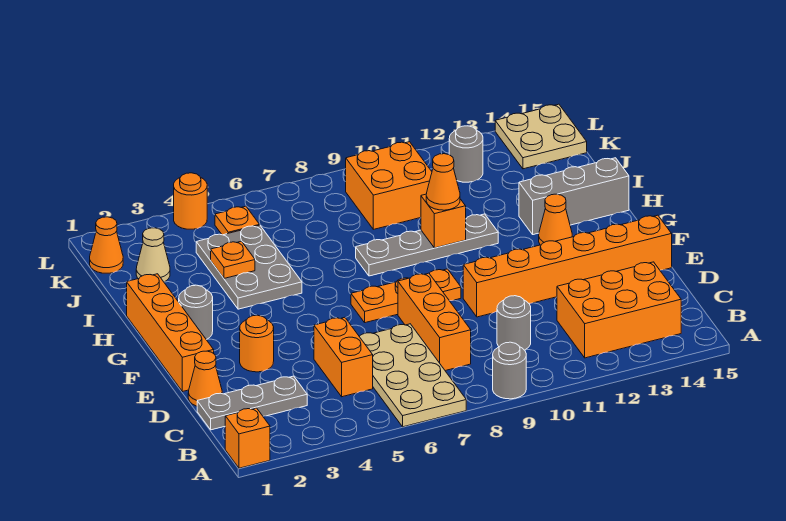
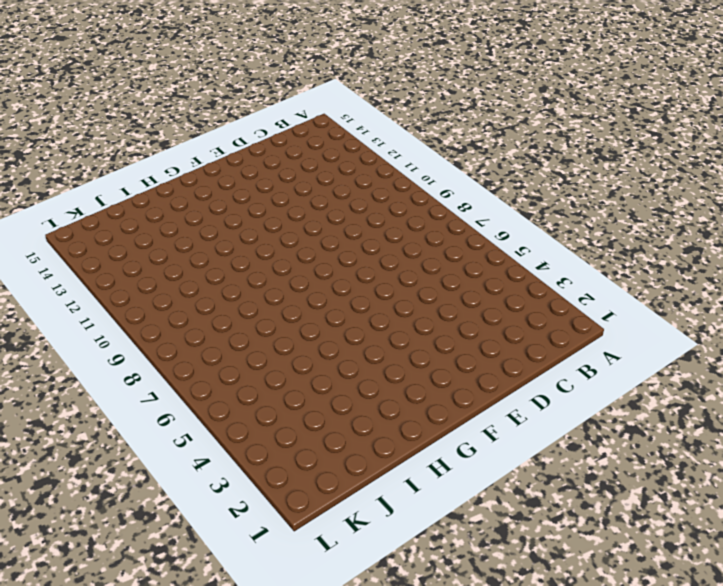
none -> orange brick A1 level 1
none -> tan plate A6:D7 level 1
none -> grey round brick A9 level 1

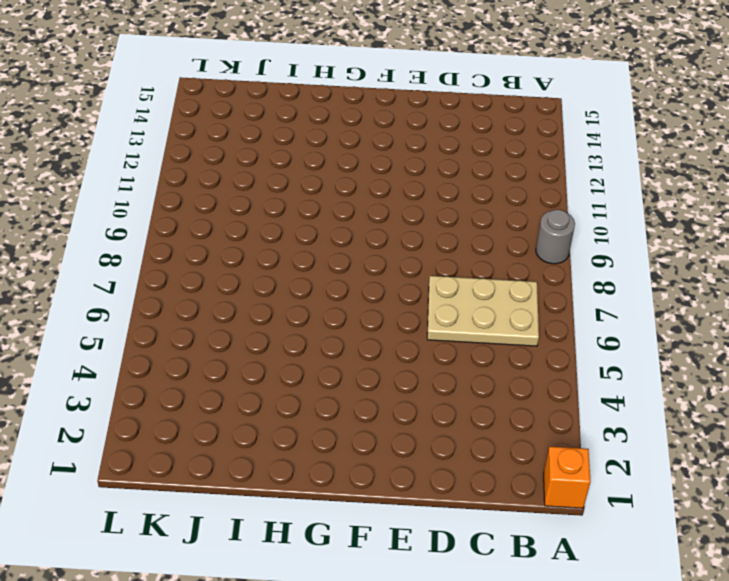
tan plate B6:D7 level 1 -> tan plate A6:D7 level 1
none -> orange brick B12:C14 level 1
none -> grey plate C1:C3 level 1
none -> orange brick C5:D5 level 1

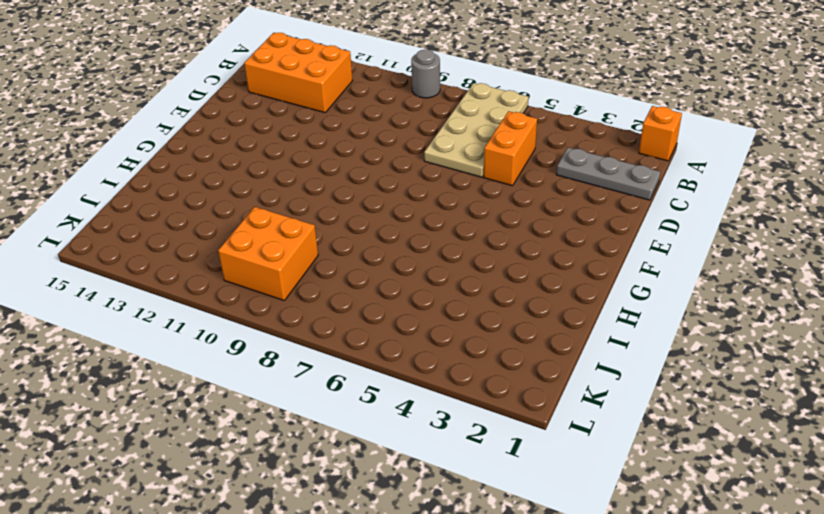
none -> orange brick C8:E8 level 1
none -> grey round brick C10 level 1
none -> orange cone D1 level 1

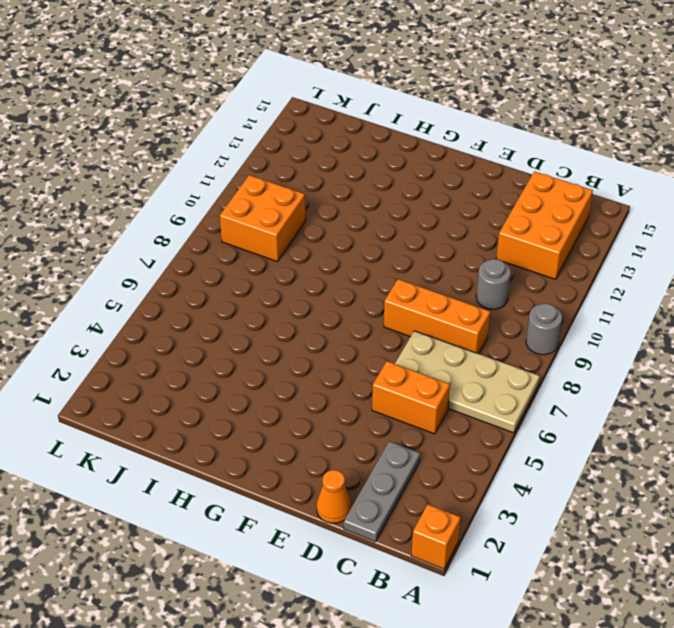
none -> orange brick E1:H1 level 1
none -> orange round brick E3 level 1
none -> orange brick E10:E15 level 1

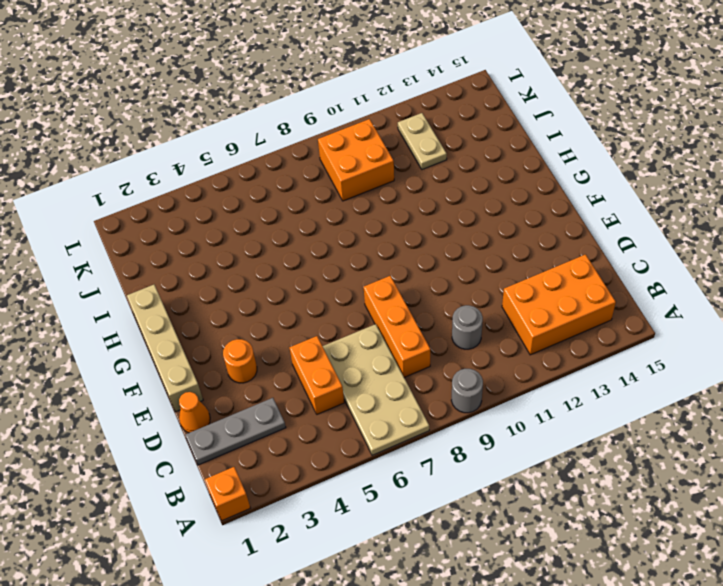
tan brick E1:H1 level 1 -> orange brick E1:H1 level 1
tan plate J12:K12 level 1 -> grey round brick K12 level 1
none -> orange brick E10:E15 level 1
none -> orange plate F7:F9 level 1
none -> grey round brick G2 level 1

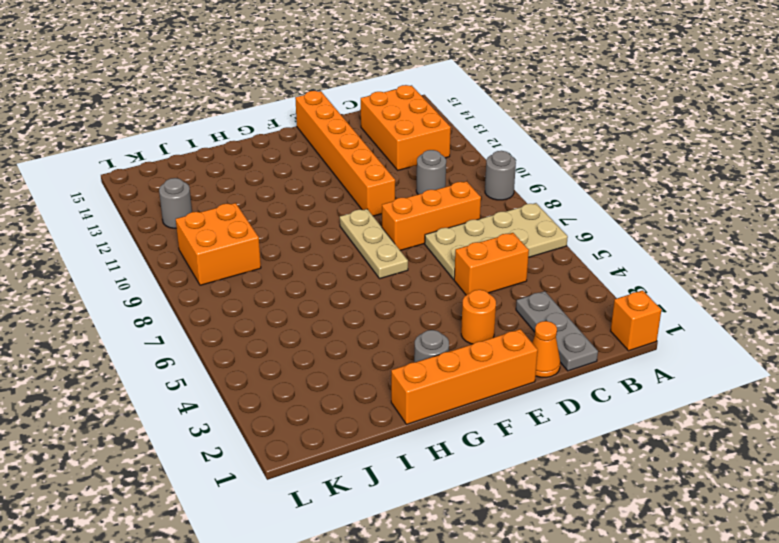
tan plate F7:F9 level 1 -> orange plate F7:F9 level 1
none -> orange cone G13 level 1
none -> grey plate H4:J5 level 1
none -> grey plate H8:H11 level 1

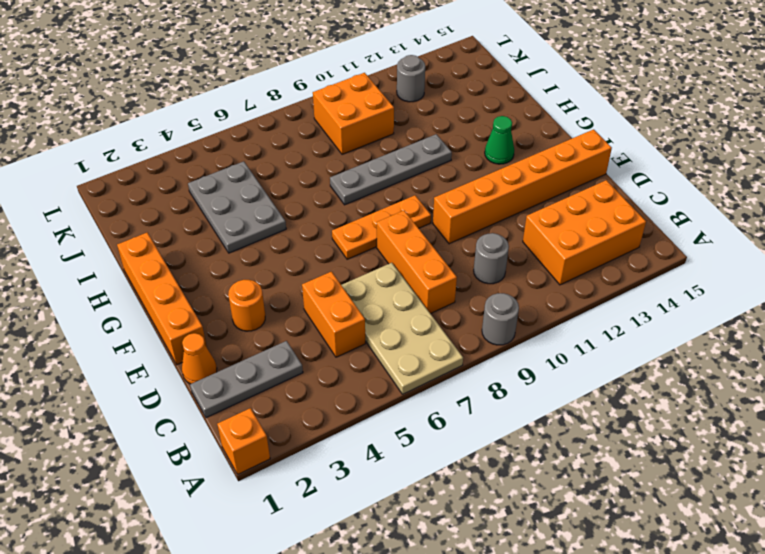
green cone G13 level 1 -> orange cone G13 level 1
none -> grey round brick G2 level 1
none -> grey brick H13:H15 level 1
none -> tan cone J2 level 1

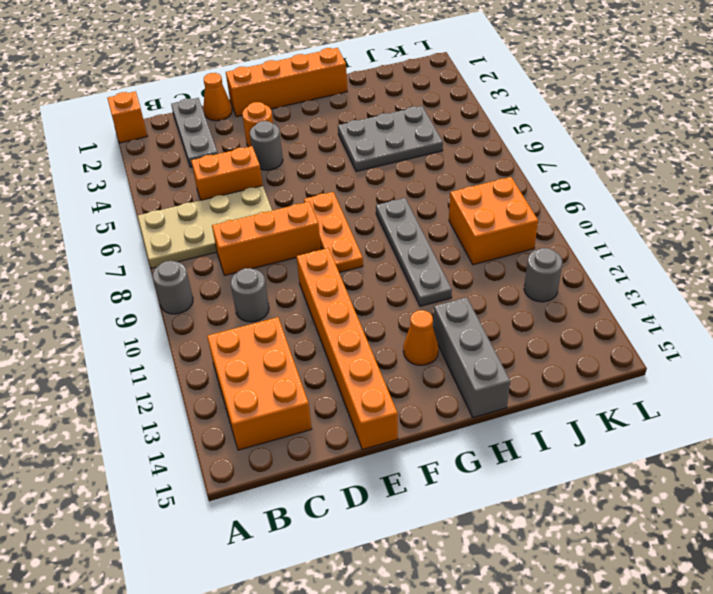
grey round brick E4 level 1 -> grey round brick G2 level 1
none -> tan cone J2 level 1
none -> orange cone K1 level 1
none -> orange plate K5 level 1

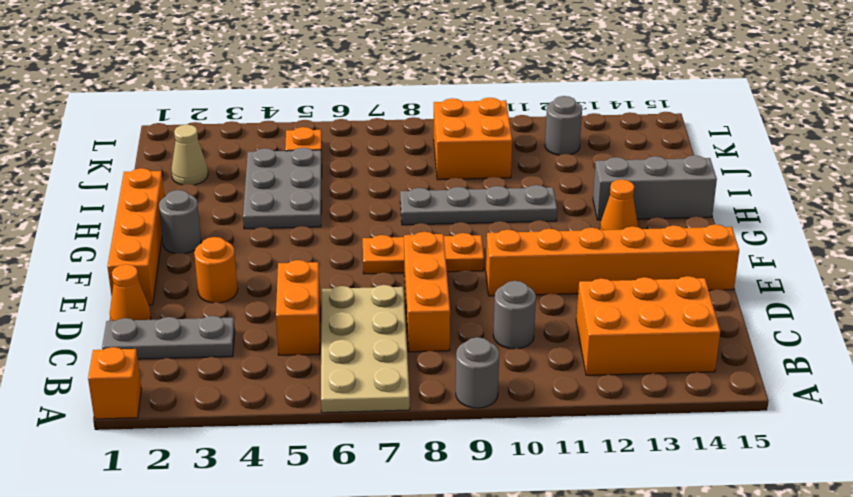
none -> orange cone K1 level 1
none -> tan plate K14:L15 level 1
none -> orange round brick L4 level 1

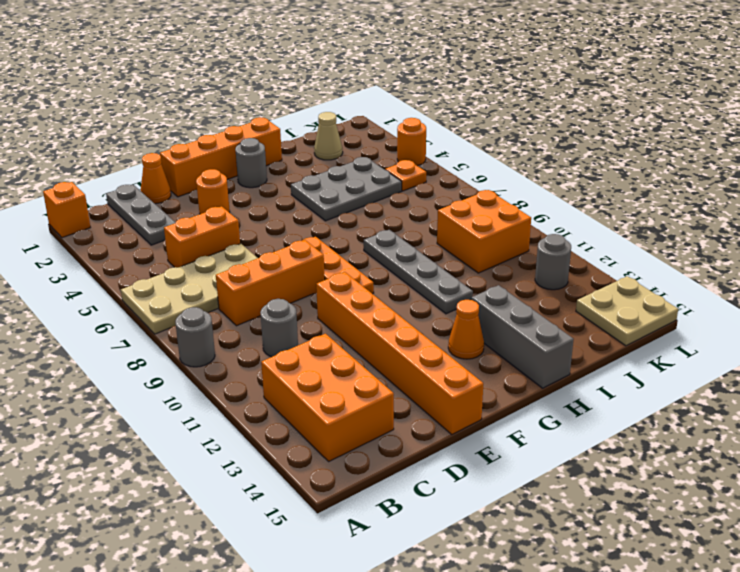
none -> orange cone K1 level 1
none -> orange brick H10 level 2
none -> orange plate I4 level 2

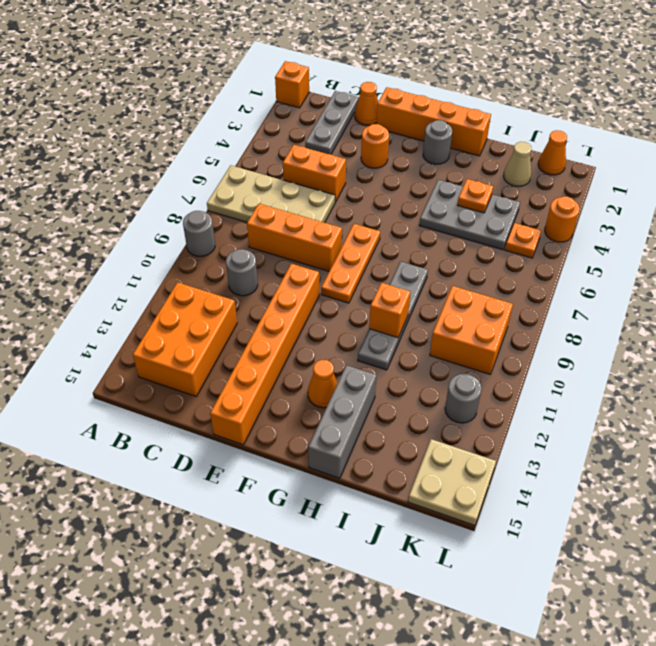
none -> orange cone H10 level 3

